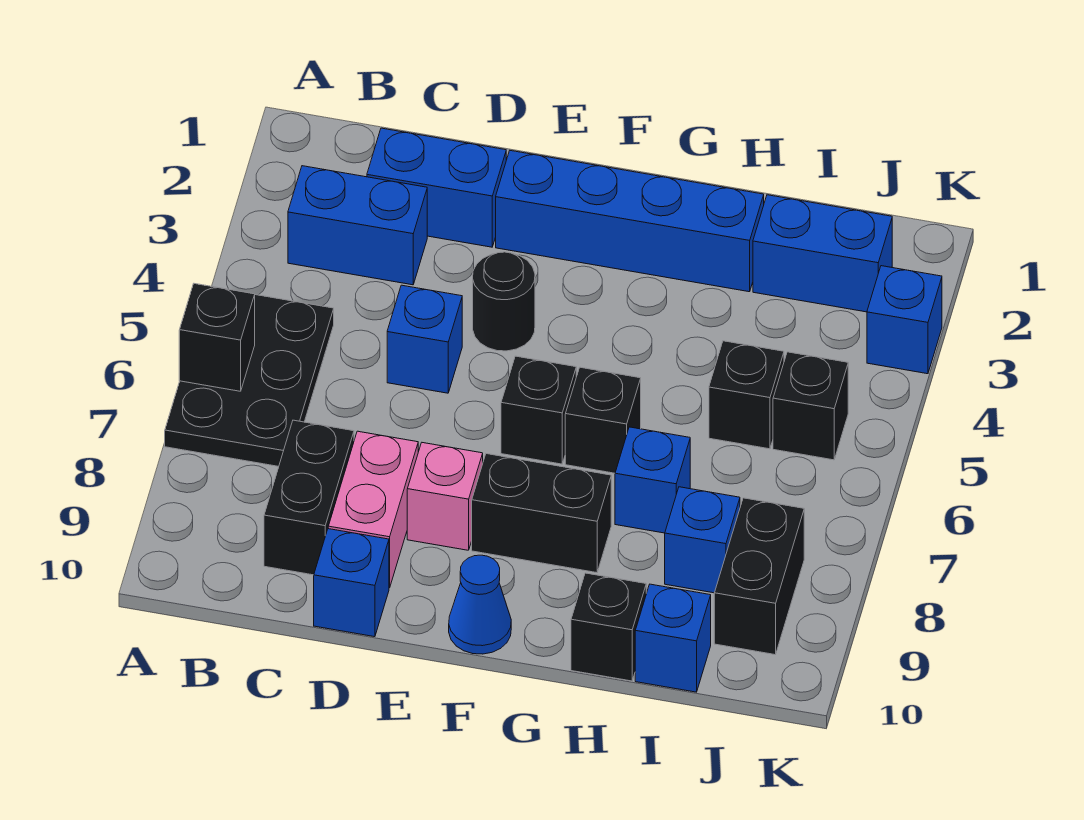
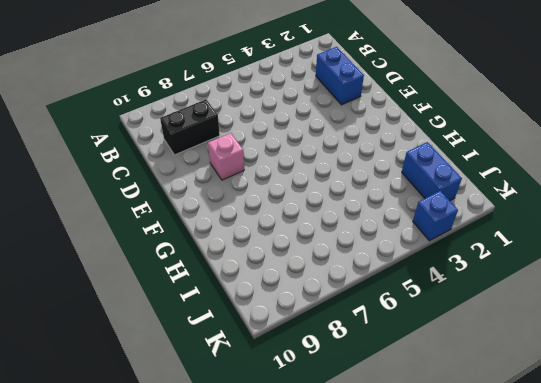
none -> black plate A5:B7 level 1
none -> blue brick B3:C3 level 1
none -> blue brick D5 level 1

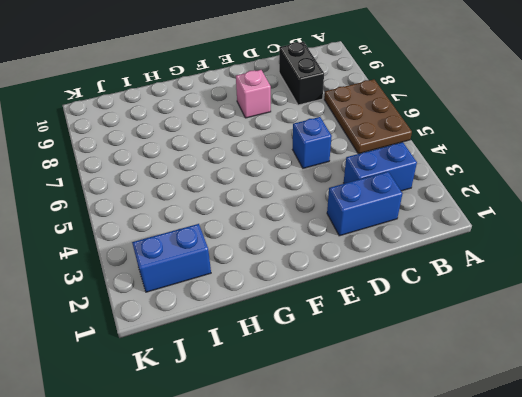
brown plate A5:B7 level 1 -> black plate A5:B7 level 1
none -> pink brick D8:D9 level 1
none -> blue brick D10 level 1
none -> blue brick E2:H2 level 1

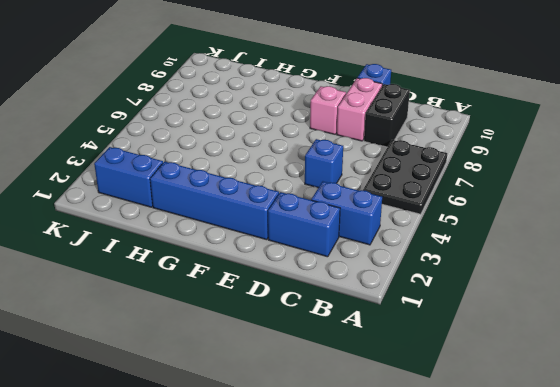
none -> black round brick E4 level 1
none -> black brick F6 level 1
none -> black brick F8:G8 level 1

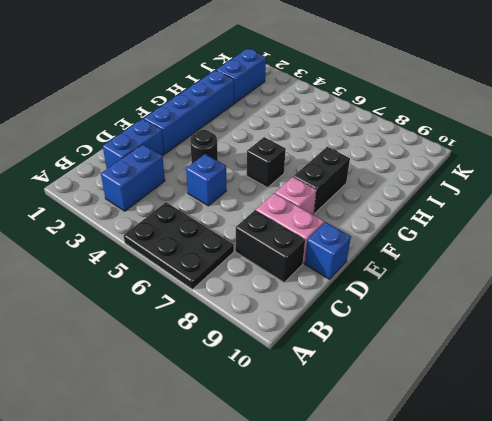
none -> blue cone F10 level 1
none -> black brick G6 level 1
none -> blue brick H7 level 1

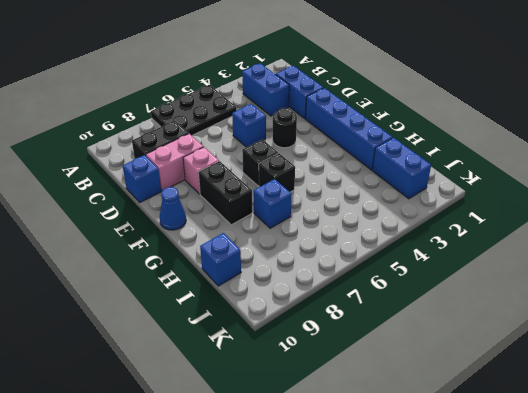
none -> black brick H10 level 1
none -> black brick I5 level 1
none -> blue brick I8 level 1

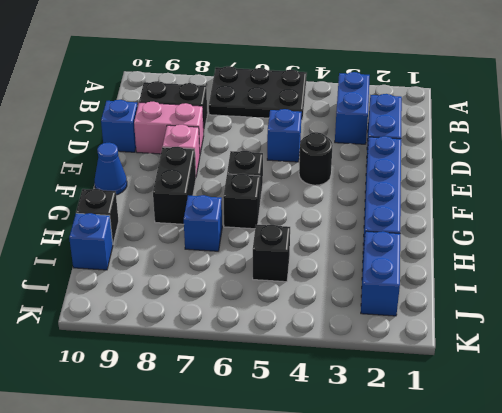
none -> blue brick I8 level 1
none -> black brick J5 level 1
none -> black brick J8:J9 level 1

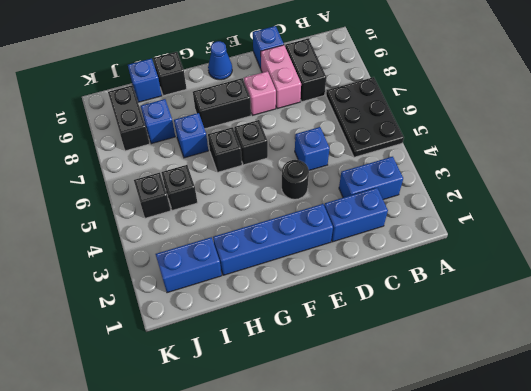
none -> blue brick K3 level 1
none -> black brick A6 level 2

